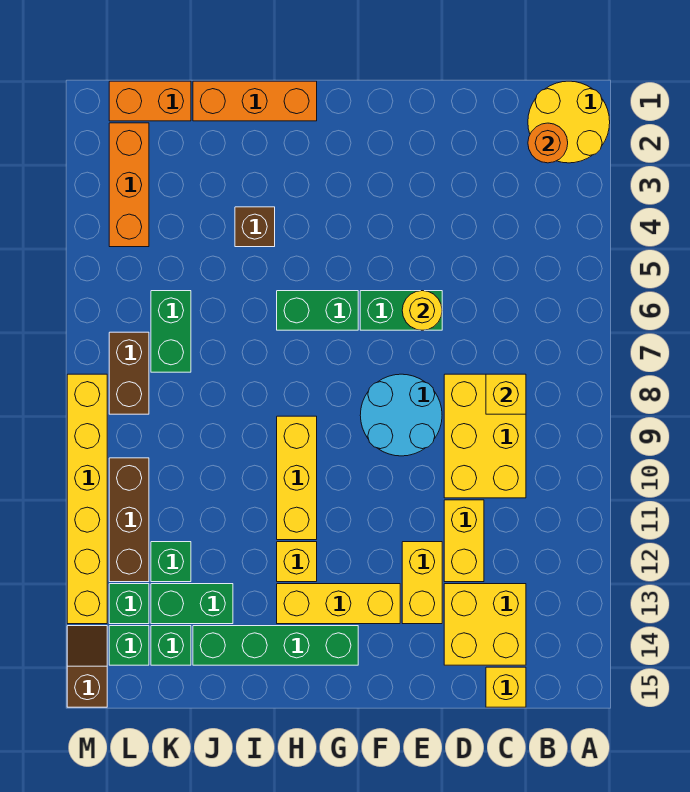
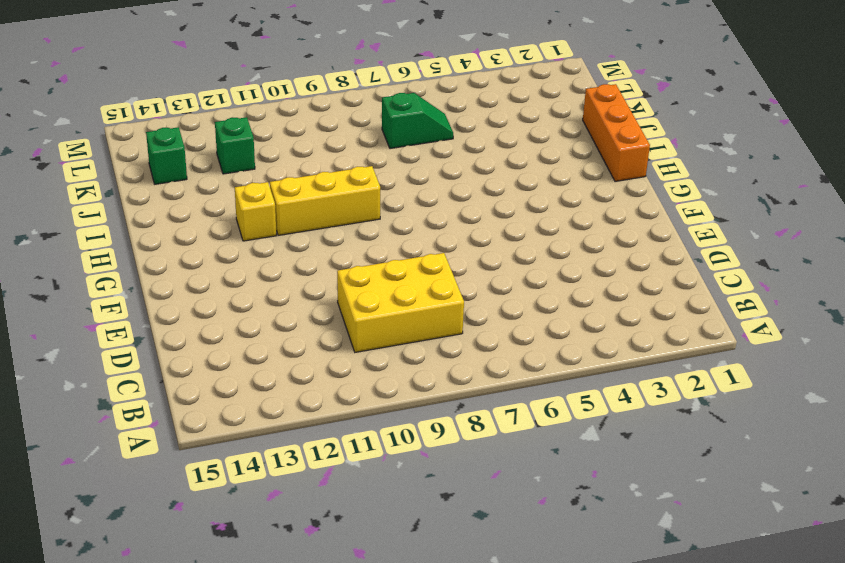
green slope K6:K7 level 1 top 7 -> green brick K6:K7 level 1
none -> yellow round brick A1:B2 level 1
none -> yellow brick C13:D14 level 1
none -> yellow brick C15 level 1
none -> yellow brick D11:D12 level 1

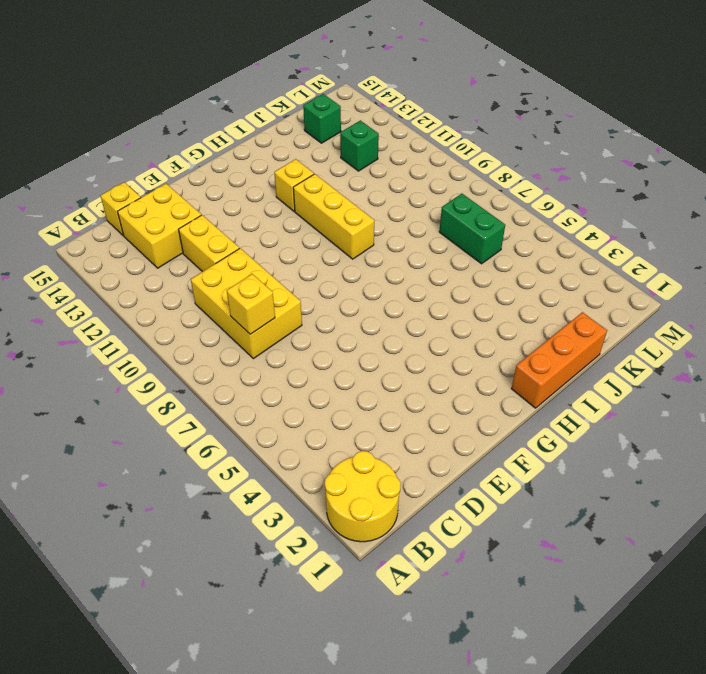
none -> green brick E6:F6 level 1
none -> cyan round brick E8:F9 level 1
none -> yellow brick E12:E13 level 1
none -> yellow brick F13:H13 level 1

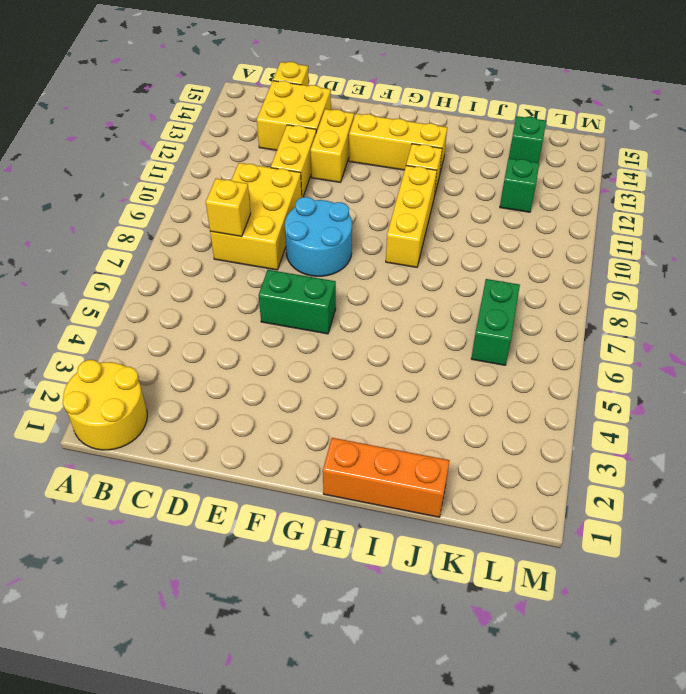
none -> green brick G6:H6 level 1
none -> green brick G14:J14 level 1
none -> brown brick I4 level 1
none -> green brick J13:K13 level 1

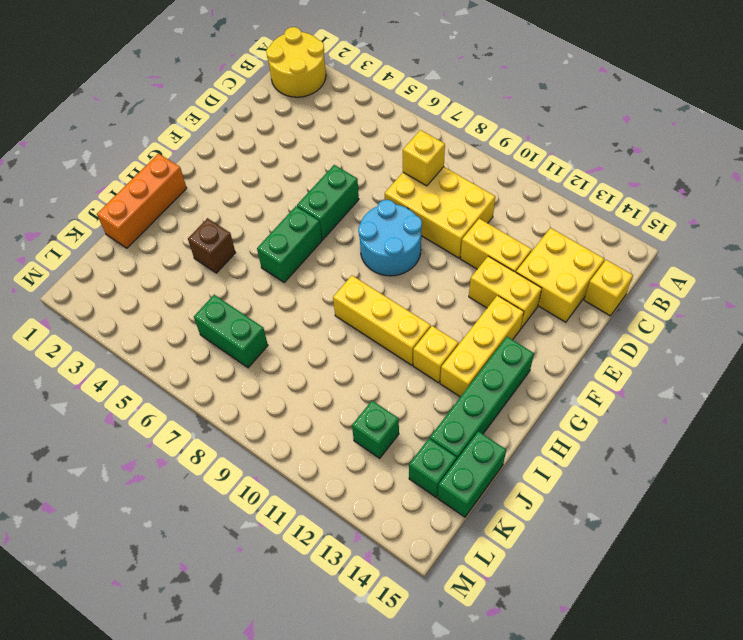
green brick J15:K15 level 1 -> green brick J13:K13 level 1
none -> orange brick K1:L1 level 1
none -> orange brick L2:L4 level 1
none -> brown brick L7:L8 level 1
none -> brown brick L10:L12 level 1

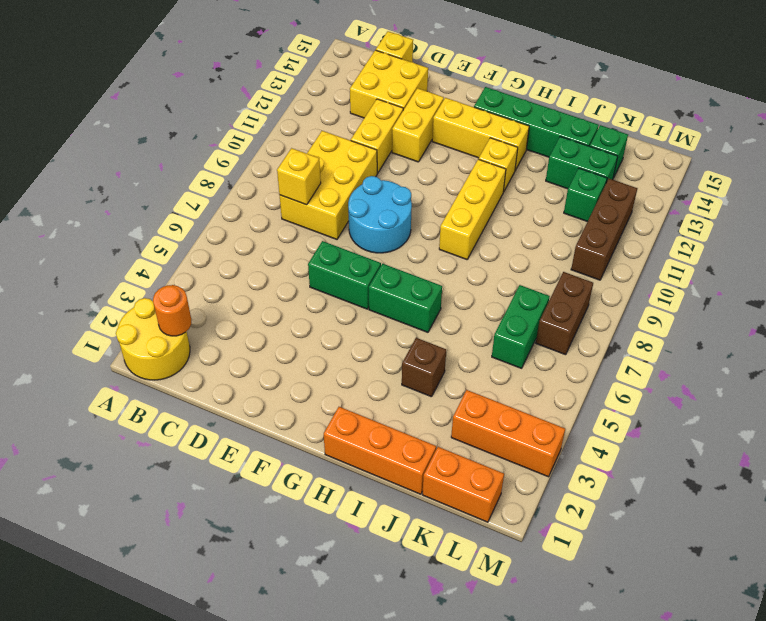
orange brick K3:M3 level 1 -> orange brick L2:L4 level 1
none -> green brick L13 level 1
none -> green brick L14 level 1
none -> yellow brick M8:M13 level 1
none -> brown slope M14:M15 level 1 top 15

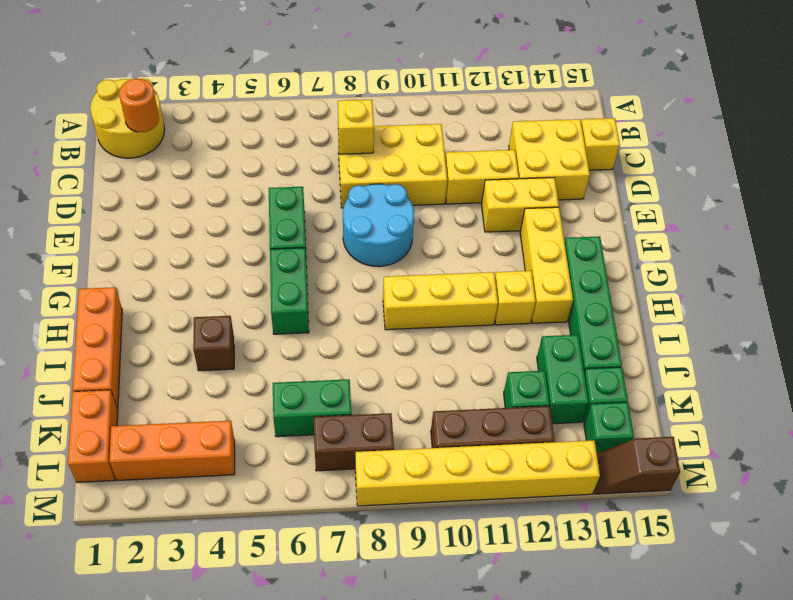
none -> green brick L13 level 1
none -> yellow round brick E6 level 2

